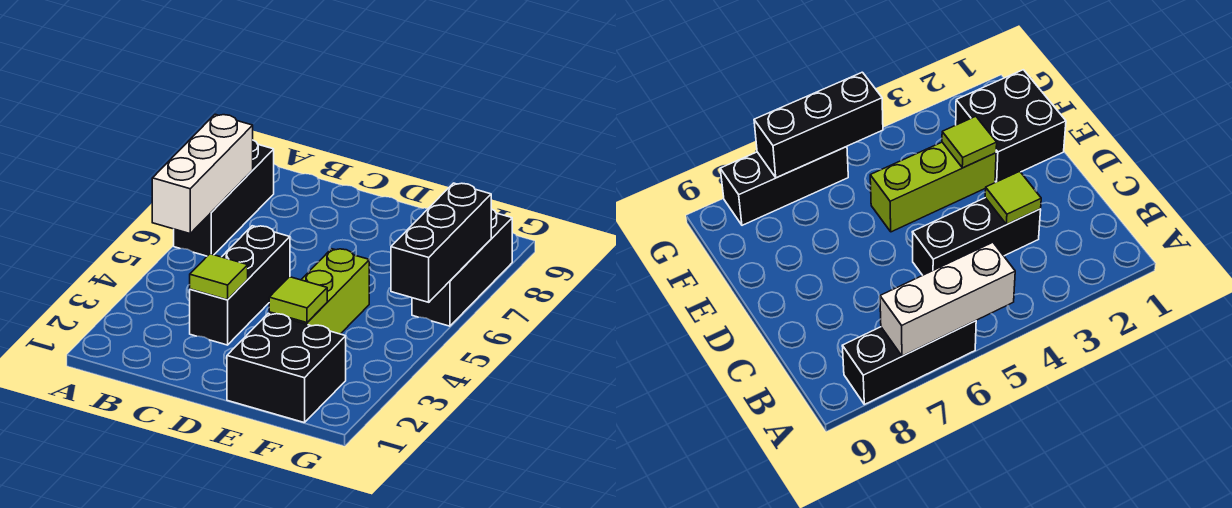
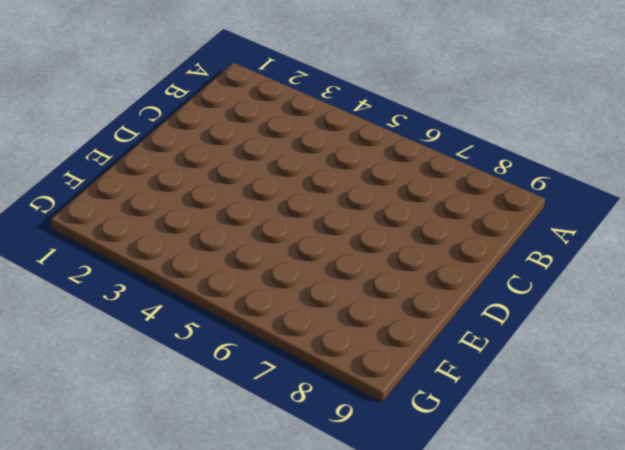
none -> black brick A6:A8 level 1
none -> black brick C3:C5 level 1

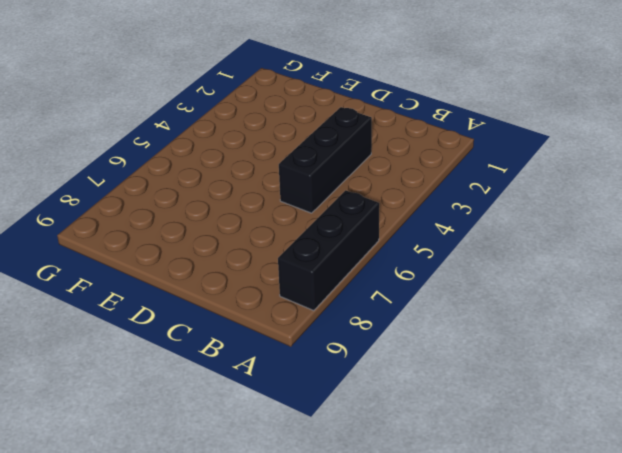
none -> black brick E1:F2 level 1
none -> lime brick E3:E5 level 1

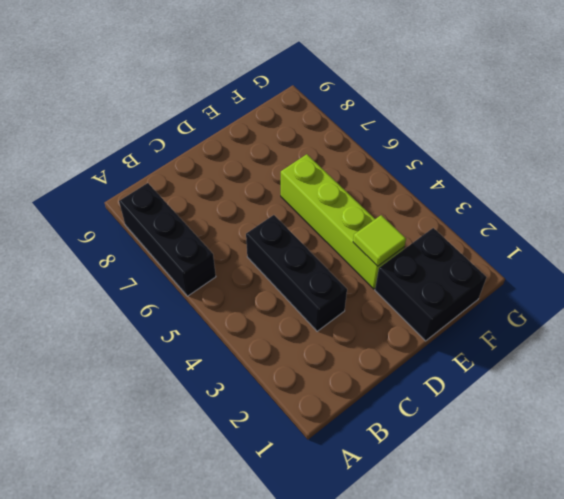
lime brick E3:E6 level 1 -> lime brick E3:E5 level 1
none -> black brick G6:G8 level 1
none -> white brick A5:A7 level 2

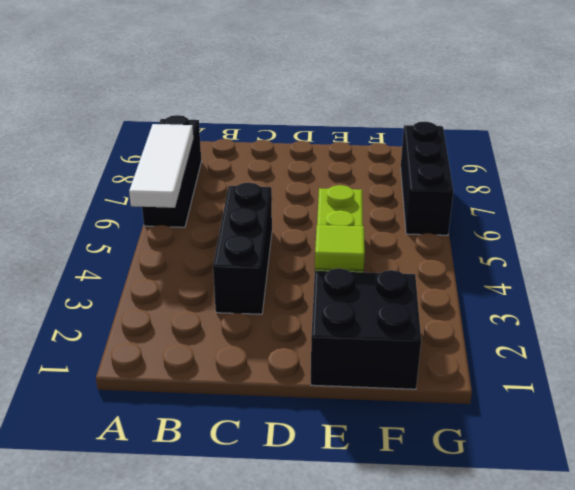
white tile A5:A7 level 2 -> white brick A5:A7 level 2
none -> lime tile C3 level 2
none -> black brick G5:G7 level 2

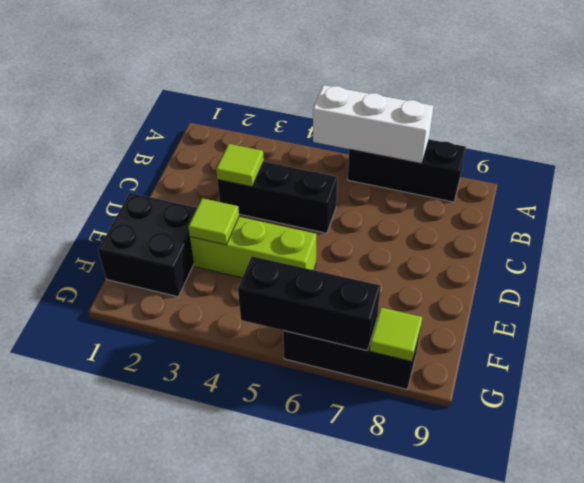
lime tile G8 level 2 -> none

